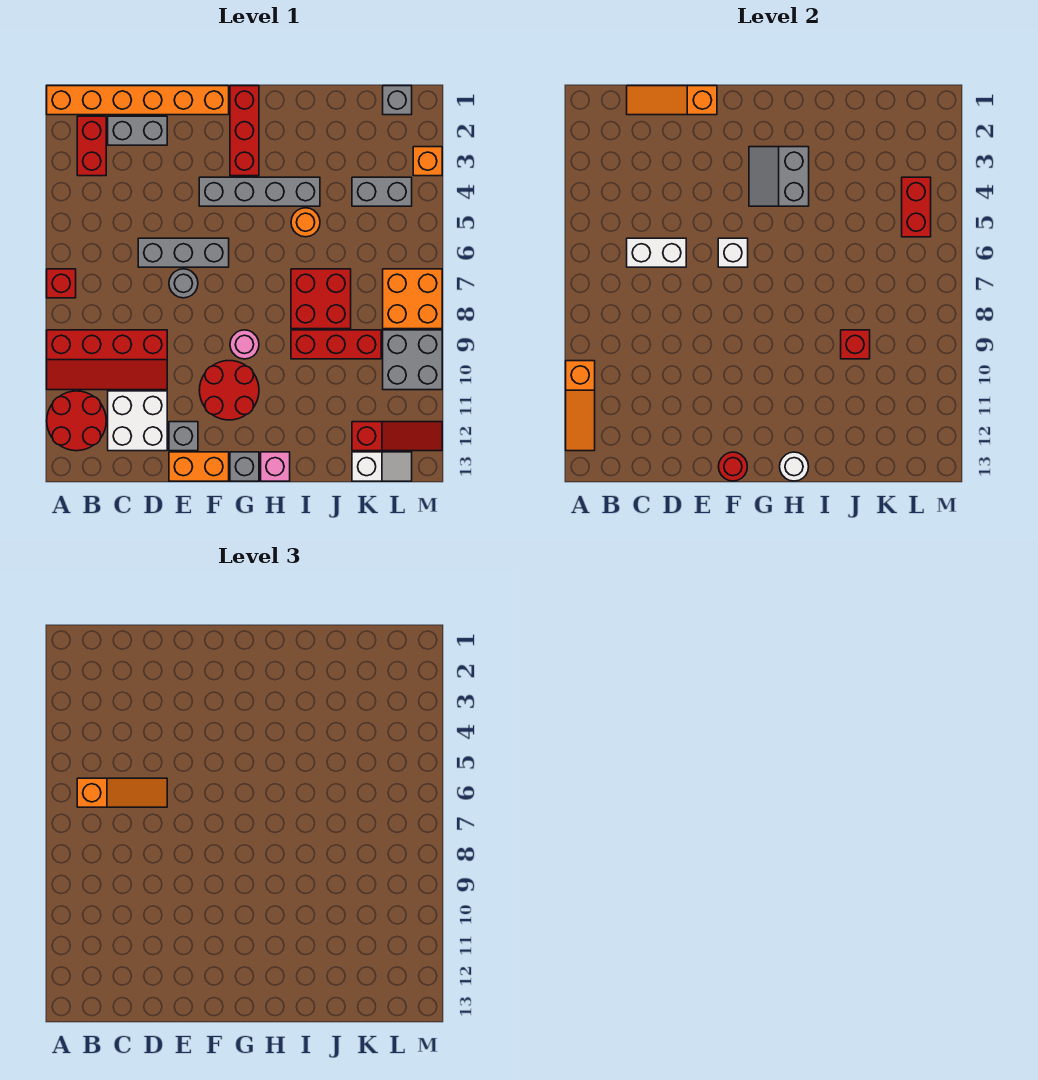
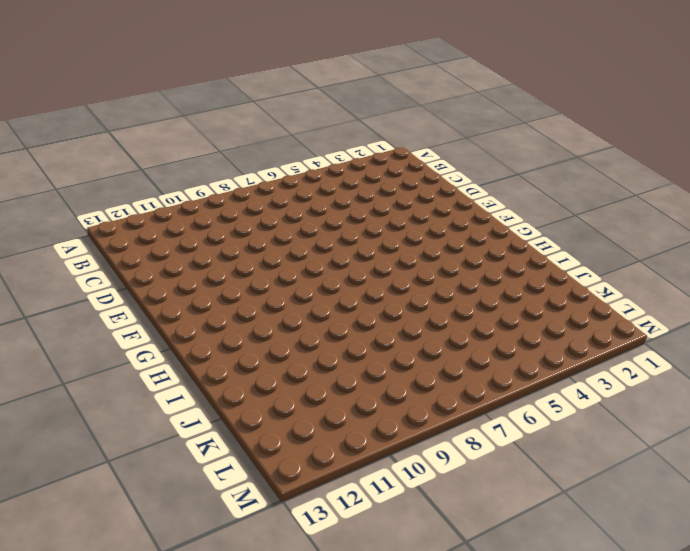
none -> orange brick A1:F1 level 1
none -> red brick A7 level 1
none -> red slope A9:D10 level 1 top 9
none -> red round brick A11:B12 level 1

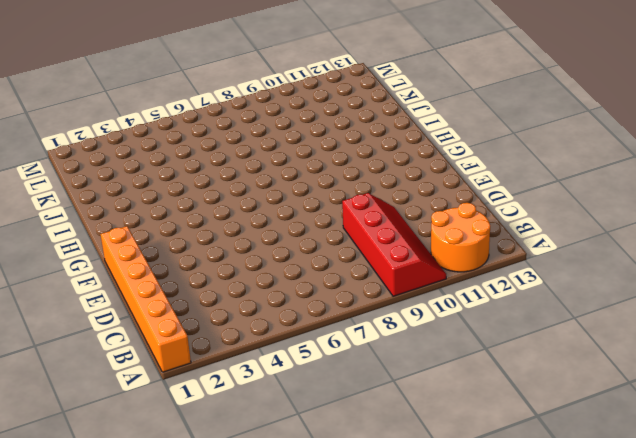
orange round brick A11:B12 level 1 -> red round brick A11:B12 level 1
none -> red brick A7 level 1
none -> red brick B2:B3 level 1
none -> grey brick C2:D2 level 1
none -> white brick C11:D12 level 1

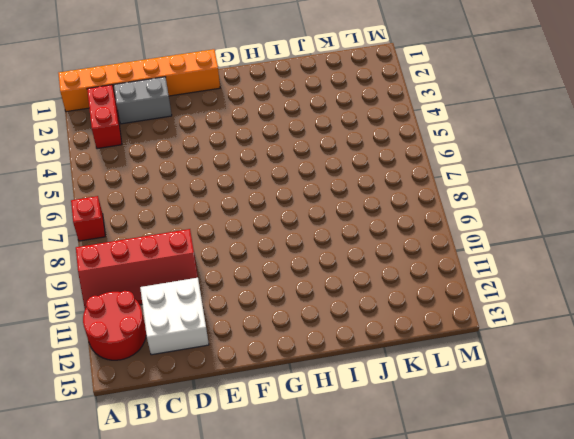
none -> grey brick D6:F6 level 1
none -> grey round brick E7 level 1
none -> grey brick E12 level 1
none -> orange brick E13:F13 level 1

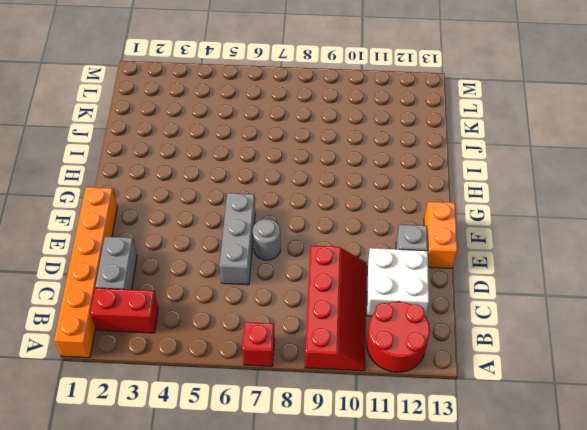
none -> grey brick F4:I4 level 1
none -> red round brick F10:G11 level 1
none -> red brick G1:G3 level 1
none -> pink round brick G9 level 1

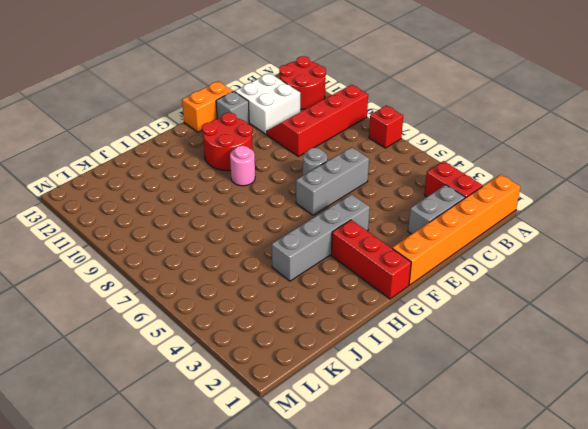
none -> grey brick G13 level 1
none -> pink brick H13 level 1
none -> orange round brick I5 level 1
none -> red brick I7:J8 level 1

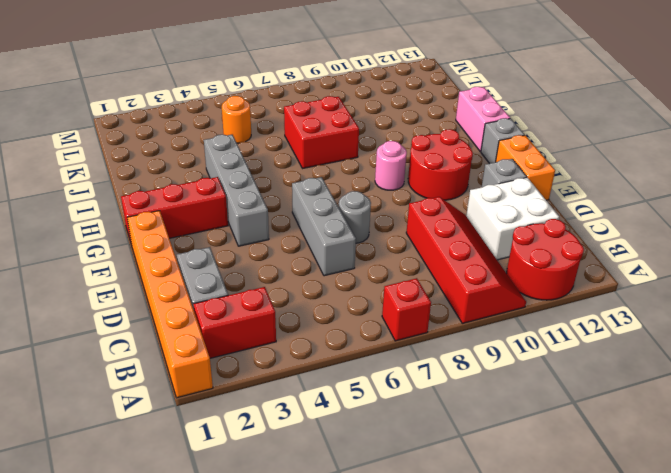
pink brick H13:I13 level 1 -> pink brick H13 level 1
orange round brick K5 level 1 -> orange round brick I5 level 1
none -> red brick I9:K9 level 1
none -> grey brick K4:L4 level 1
none -> red slope K12:M12 level 1 top K
none -> white slope K13:L13 level 1 top K

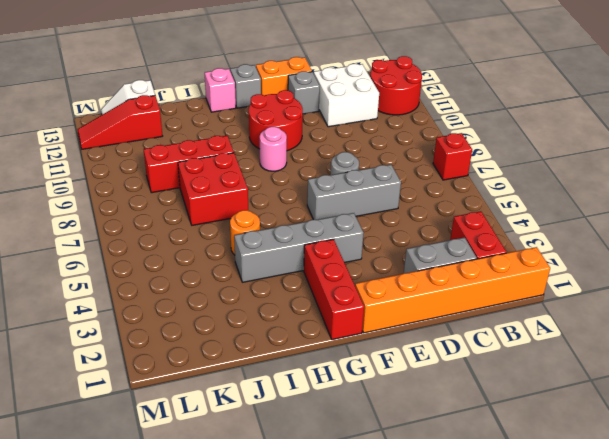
none -> red slope A9:D10 level 1 top 9
none -> grey brick K4:L4 level 1
none -> grey brick L1 level 1
none -> orange brick L7:M8 level 1

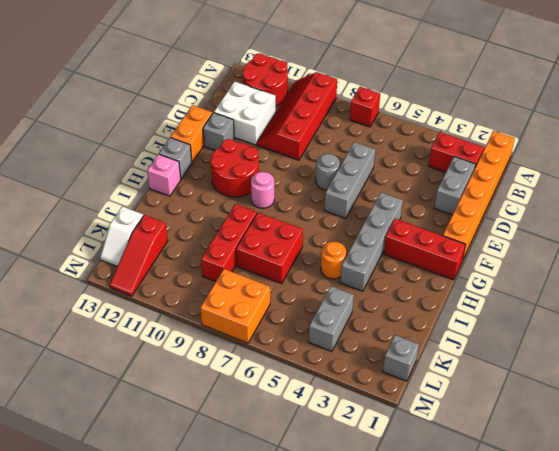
none -> grey brick L9:M10 level 1
none -> orange brick M3 level 1
none -> orange slope A10:A12 level 2 top 10
none -> orange slope C1:E1 level 2 top E

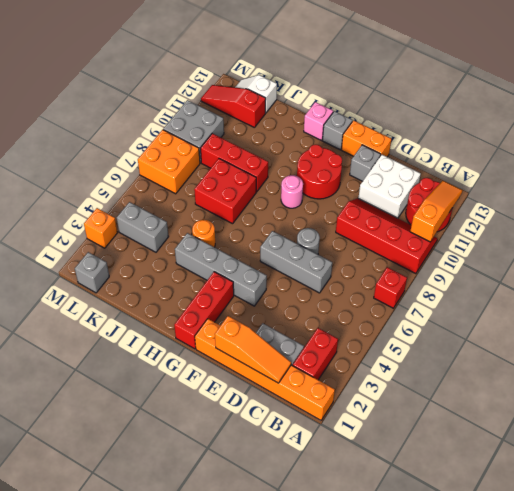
none -> white brick C6:D6 level 2
none -> white brick F6 level 2
none -> red round brick F13 level 2
none -> grey slope G3:H4 level 2 top H

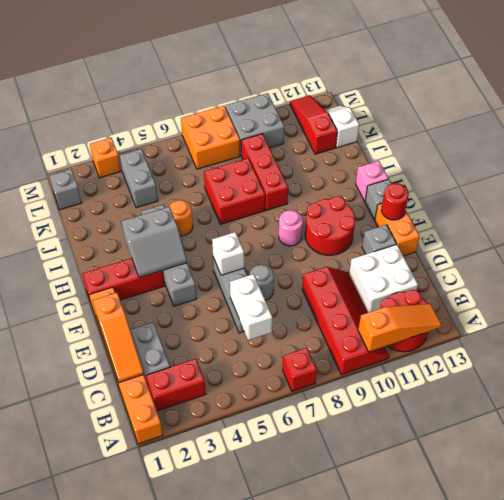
none -> white round brick H13 level 2
none -> red brick J9 level 2
none -> red brick L4:L5 level 2
none -> orange slope B6:D6 level 3 top B

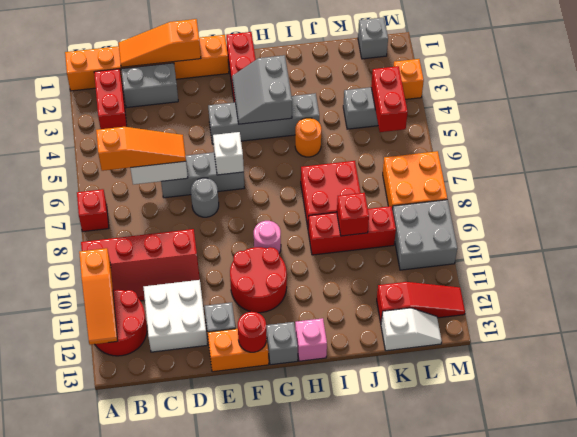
none -> white round brick H13 level 2

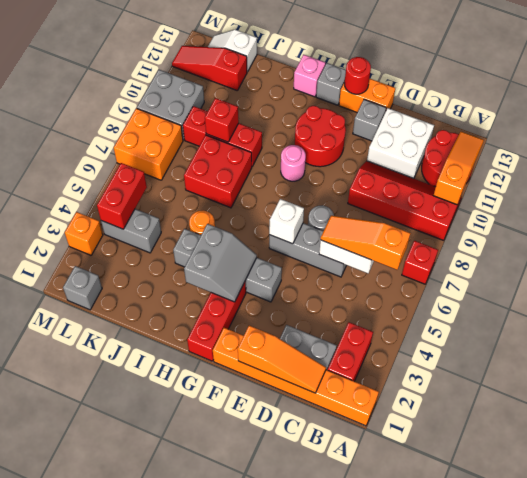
none -> white round brick H13 level 2

